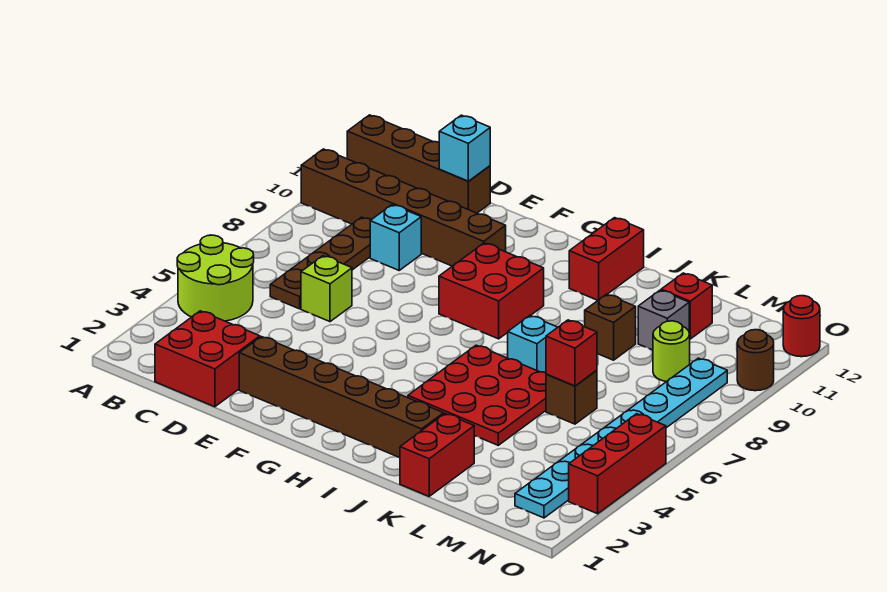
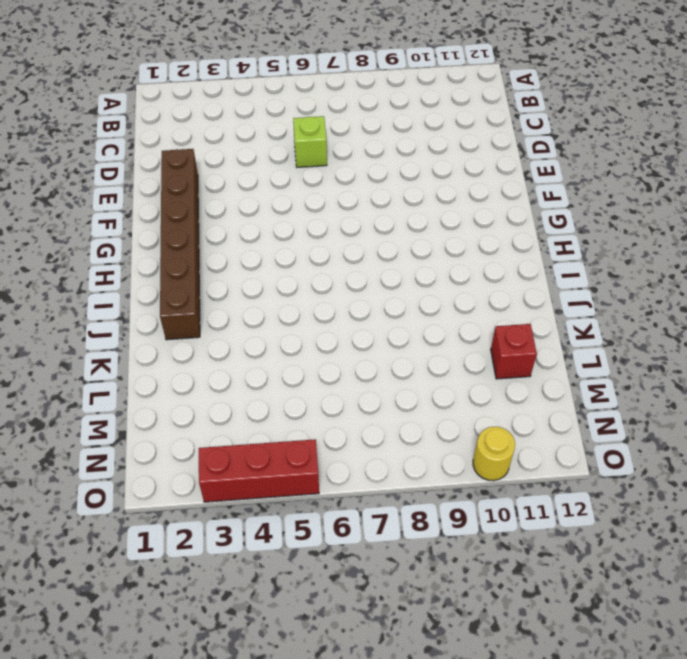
yellow round brick O10 level 1 -> brown round brick O10 level 1
none -> lime round brick A4:B5 level 1
none -> brown brick A10:F10 level 1
none -> brown brick A12:D12 level 1

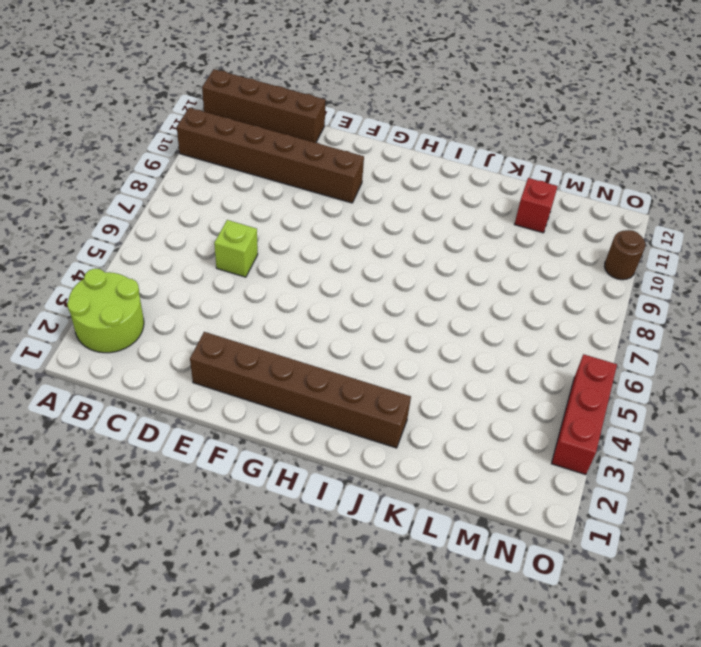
lime round brick A2:B3 level 1 -> lime round brick A4:B5 level 1
none -> red brick C1:D2 level 1
none -> brown plate C6:C9 level 1
none -> cyan brick D9 level 1

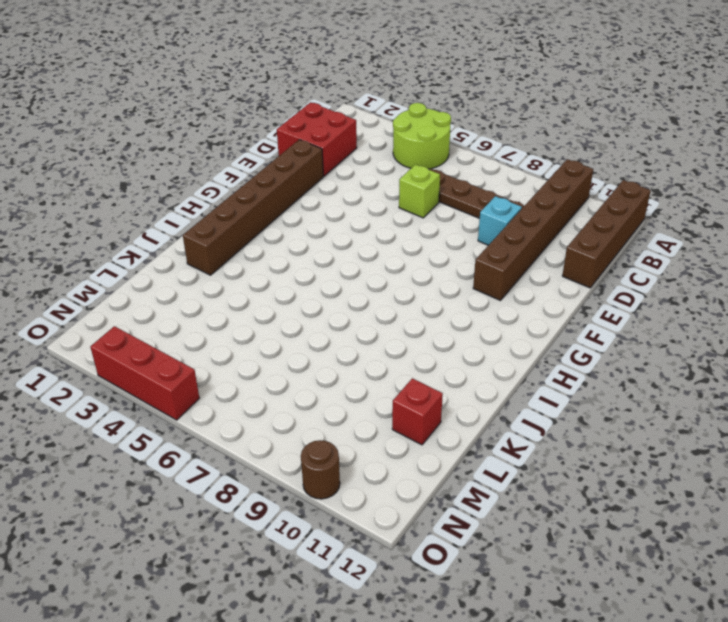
none -> red brick G8:H9 level 1
none -> red plate I4:K6 level 1
none -> red brick I11:I12 level 1

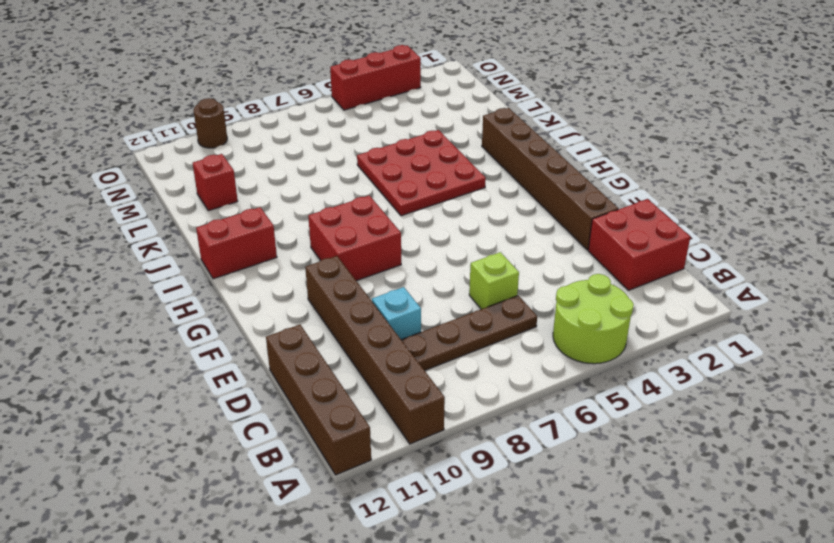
none -> cyan brick J7 level 1
none -> red brick K1:K2 level 1
none -> brown brick K9 level 1

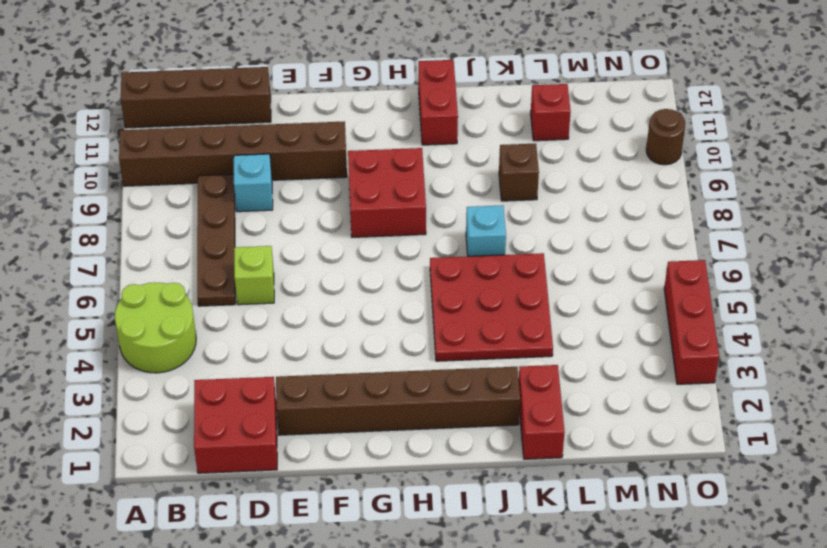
none -> brown brick L6 level 1
none -> grey brick L10 level 1
none -> lime round brick M9 level 1

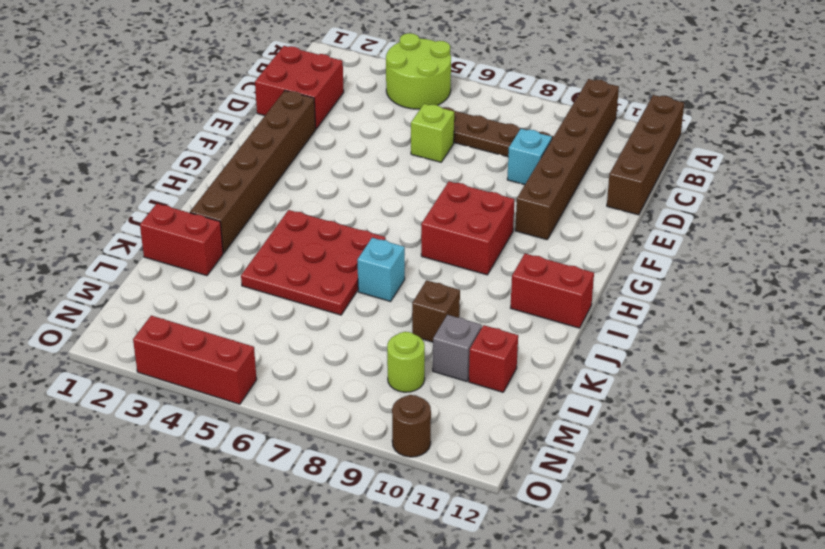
none -> brown brick L6 level 1
none -> cyan plate N2:N9 level 1
none -> red round brick O12 level 1

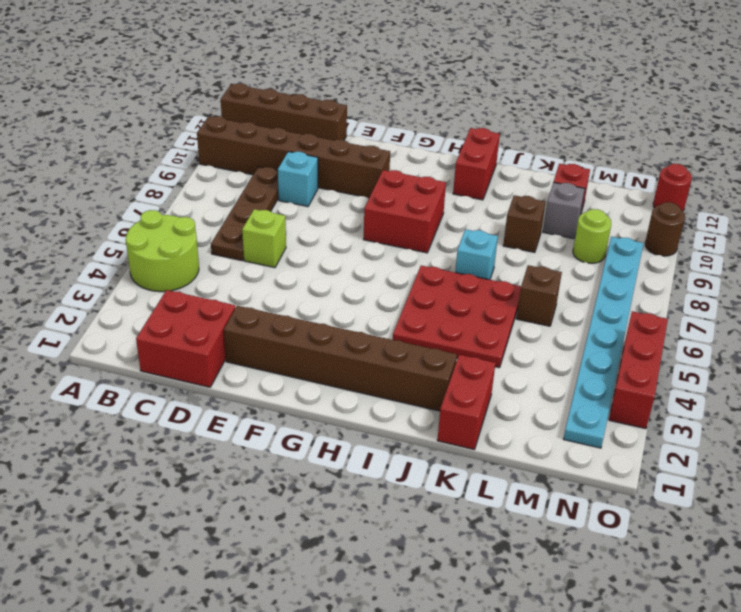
none -> cyan brick D12 level 2
none -> red brick L6 level 2

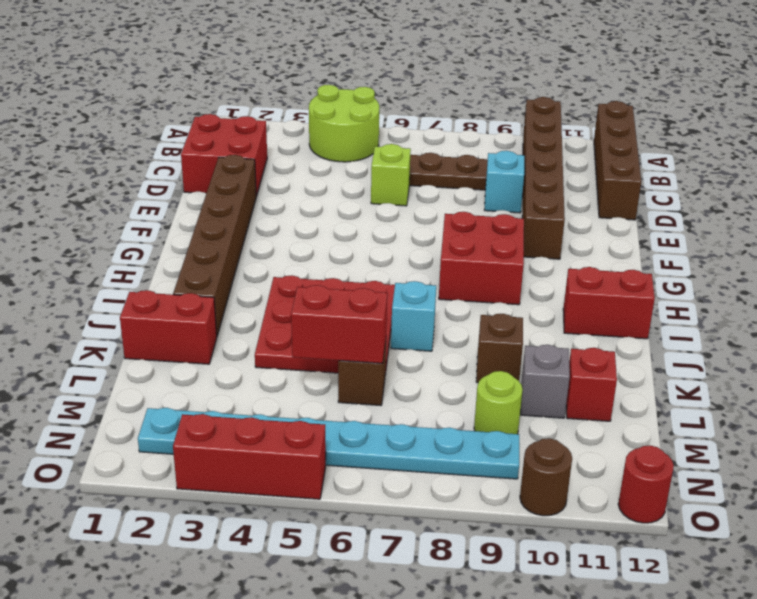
red brick L5:L6 level 2 -> red brick L6 level 2
none -> cyan brick D12 level 2

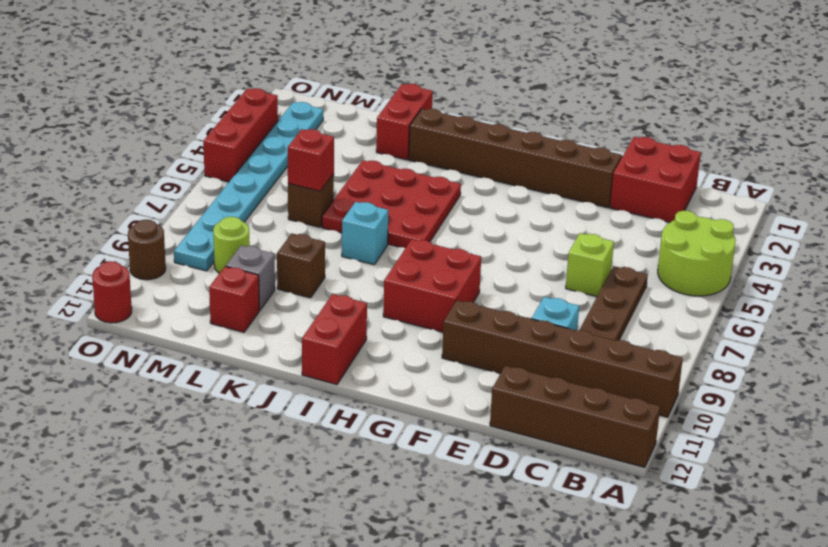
none -> cyan brick D12 level 2

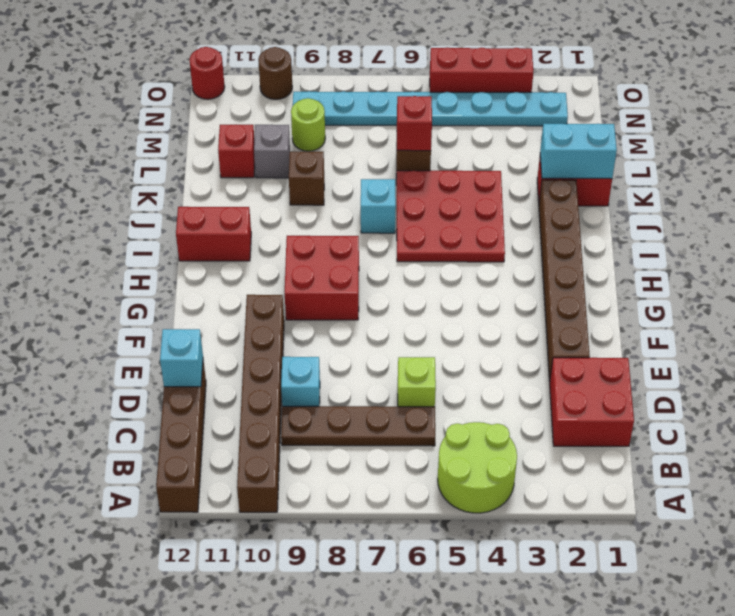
cyan brick K1:K2 level 2 -> none

